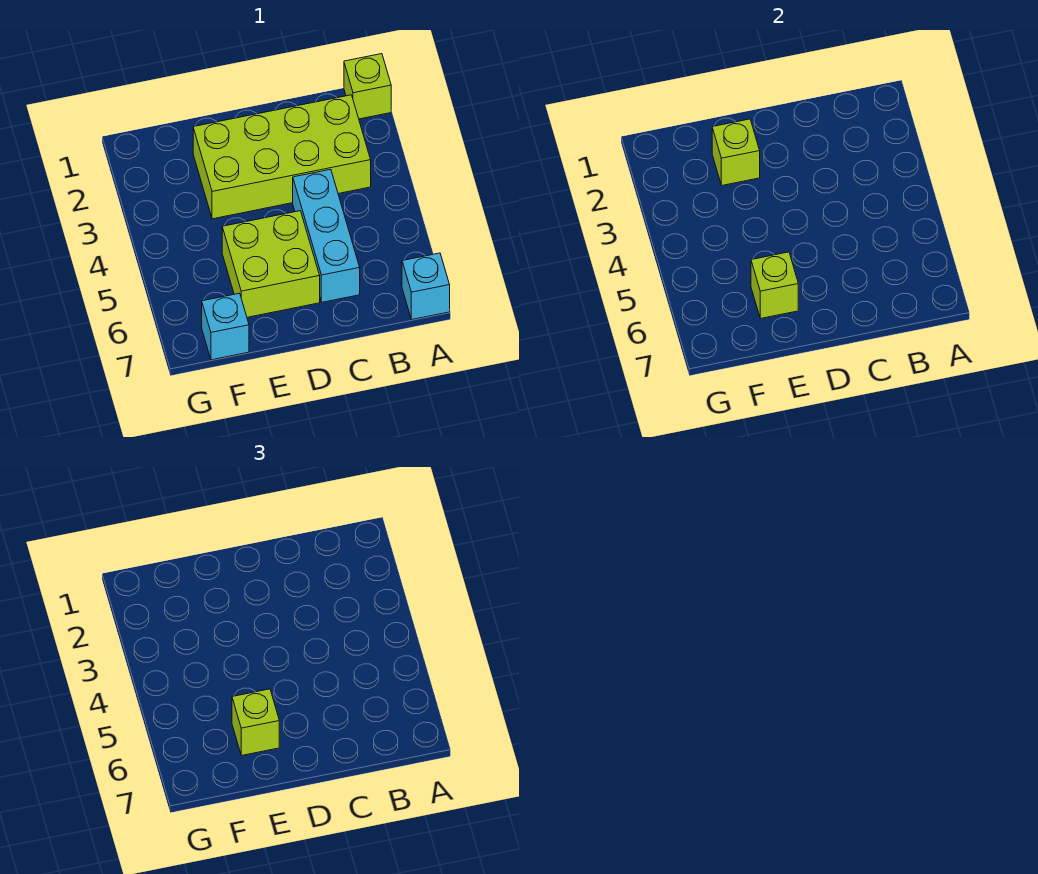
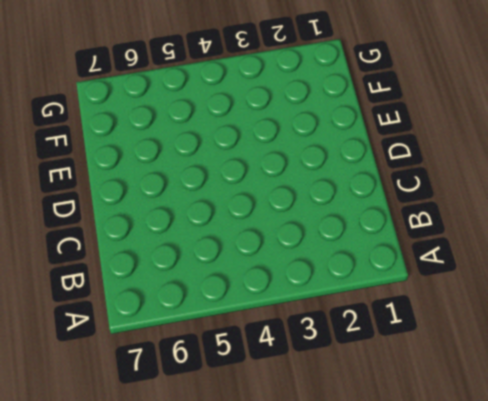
none -> lime brick A1 level 1
none -> cyan brick A7 level 1

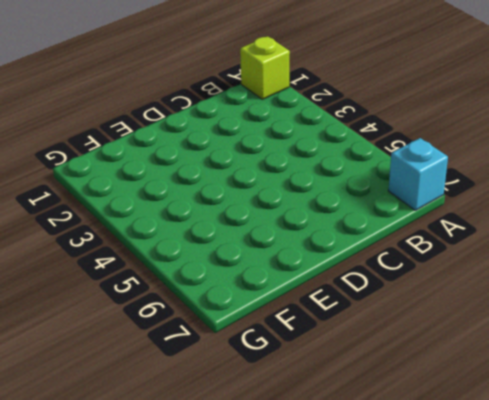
none -> lime brick B2:E3 level 1
none -> cyan brick C4:C6 level 1

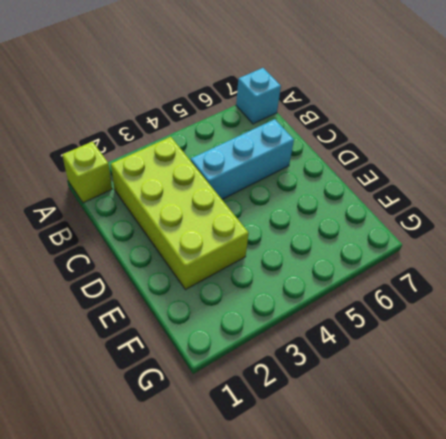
none -> lime brick D5:E6 level 1
none -> cyan brick F7 level 1

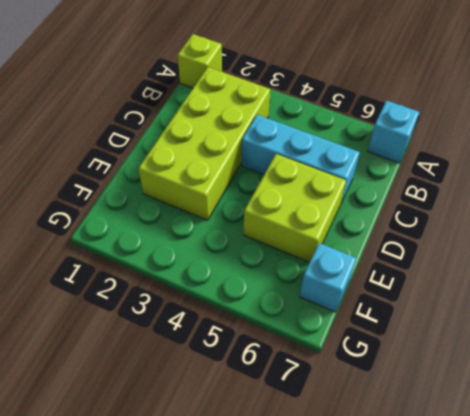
none -> lime brick E2 level 2
none -> lime brick E6 level 2

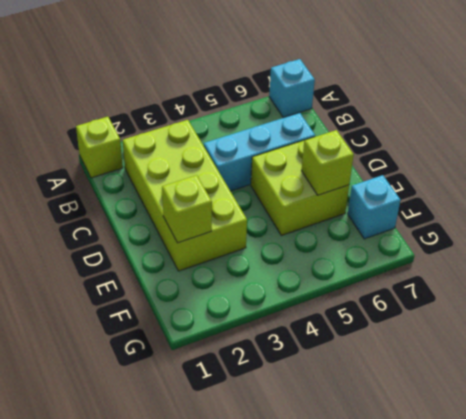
none -> lime brick E6 level 3

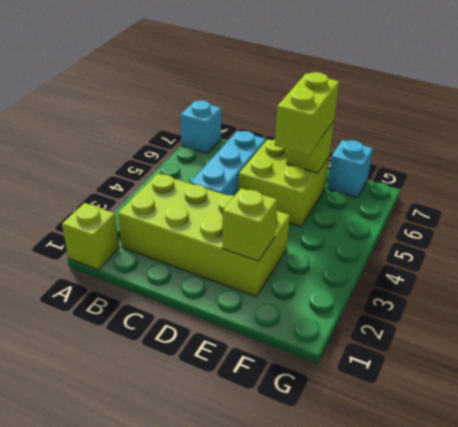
lime brick E5:E6 level 3 -> lime brick E6 level 3

